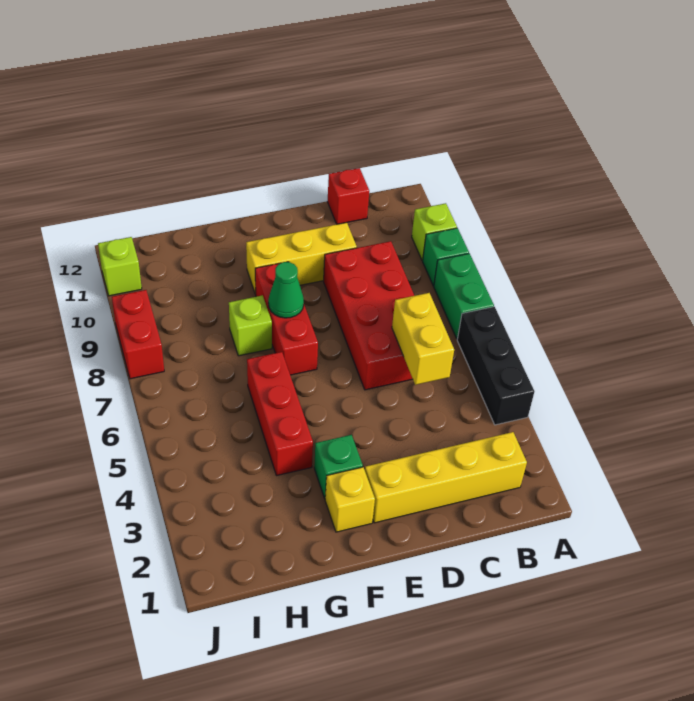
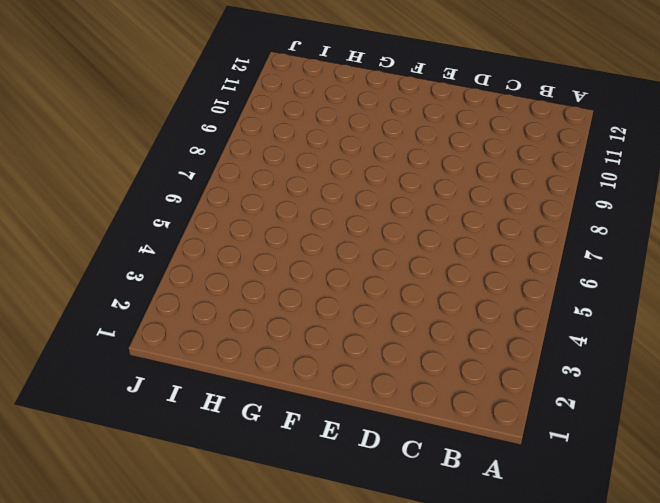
none -> black brick A4:A6 level 1
none -> green brick A7:A8 level 1
none -> green brick A9 level 1

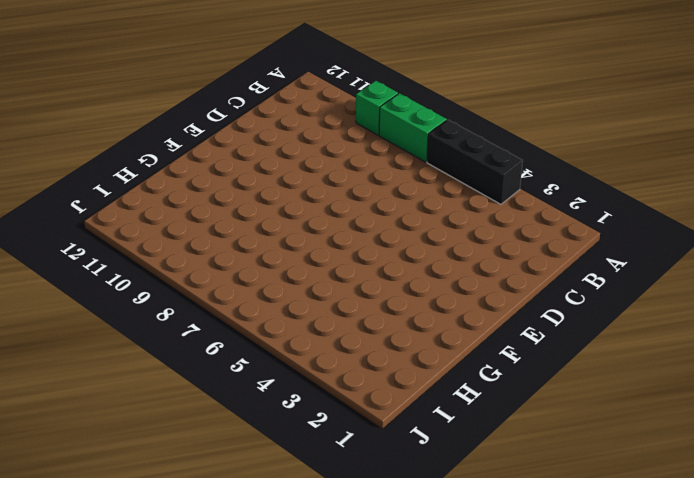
none -> lime brick A10 level 1
none -> yellow brick B2:E2 level 1
none -> red brick C6:D9 level 1

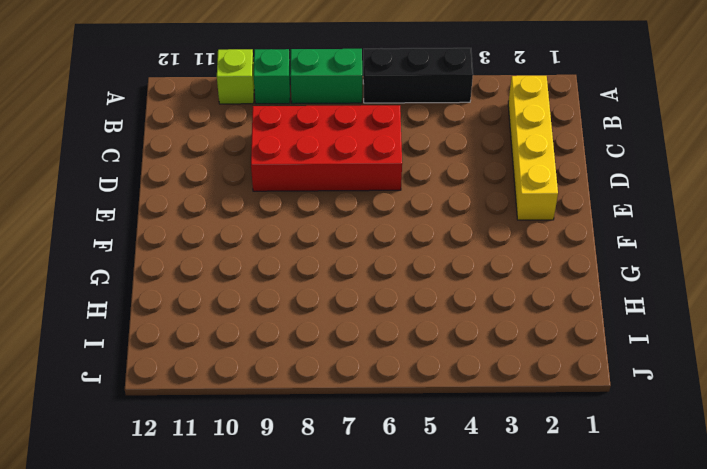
none -> red brick C12 level 1
none -> yellow brick D10:F10 level 1
none -> yellow brick F2 level 1

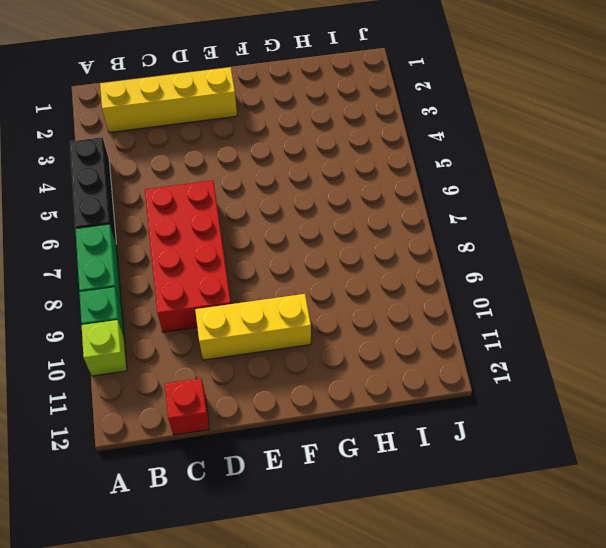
none -> yellow brick F2 level 1
none -> green brick F3 level 1
none -> red brick F7:F9 level 1

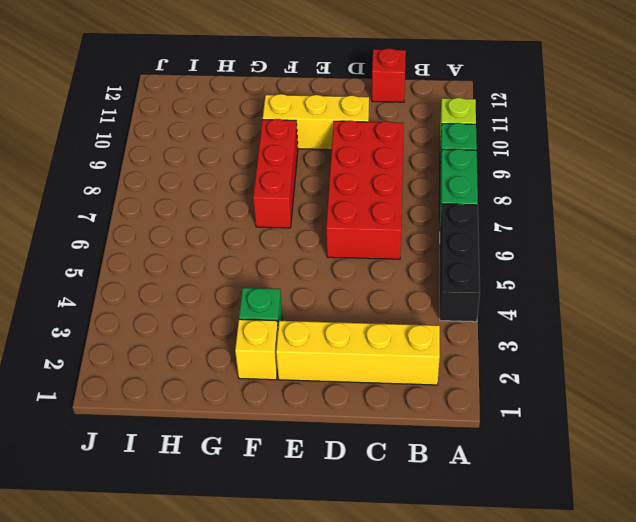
none -> red brick G4:G6 level 1
none -> lime brick G8 level 1
none -> red brick J8:J9 level 1

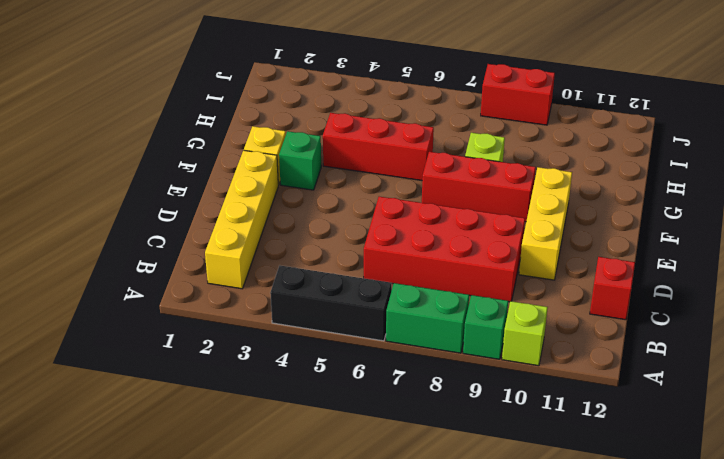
none -> lime brick J11 level 1
none -> yellow brick C5:C6 level 2
none -> green cone F8 level 2

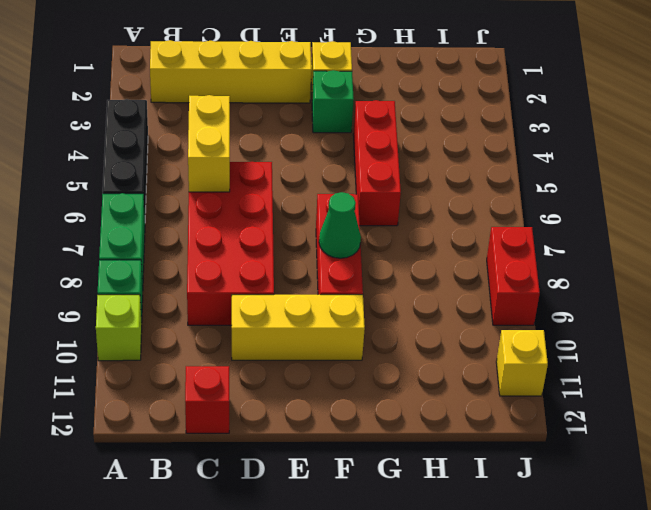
yellow brick J11 level 1 -> lime brick J11 level 1
none -> lime brick G8 level 1

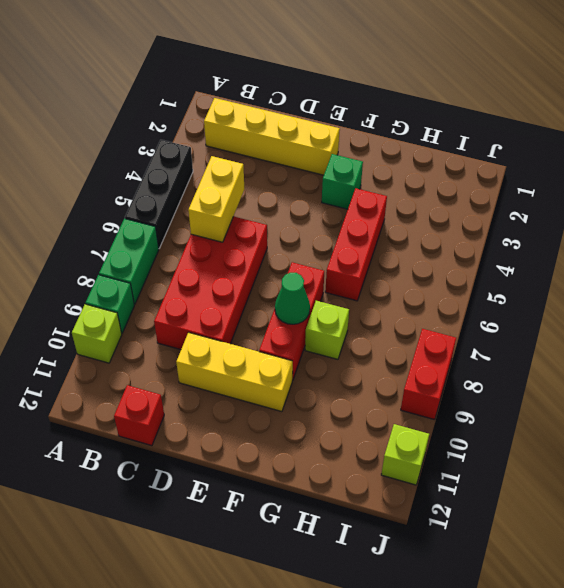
none -> yellow brick F2 level 1

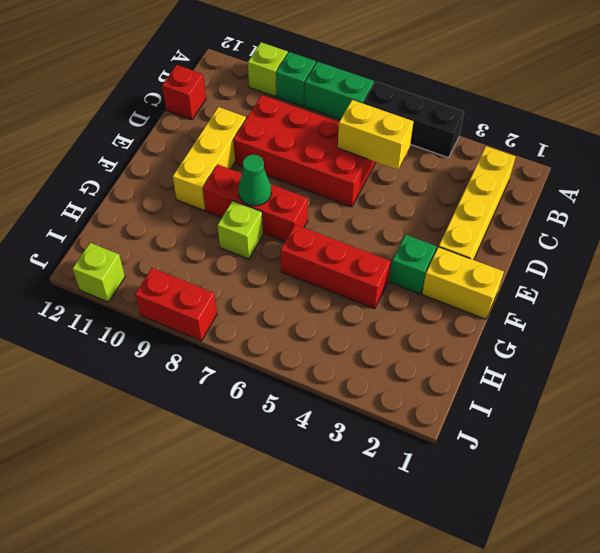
yellow brick F1:F2 level 1 -> yellow brick F2 level 1

